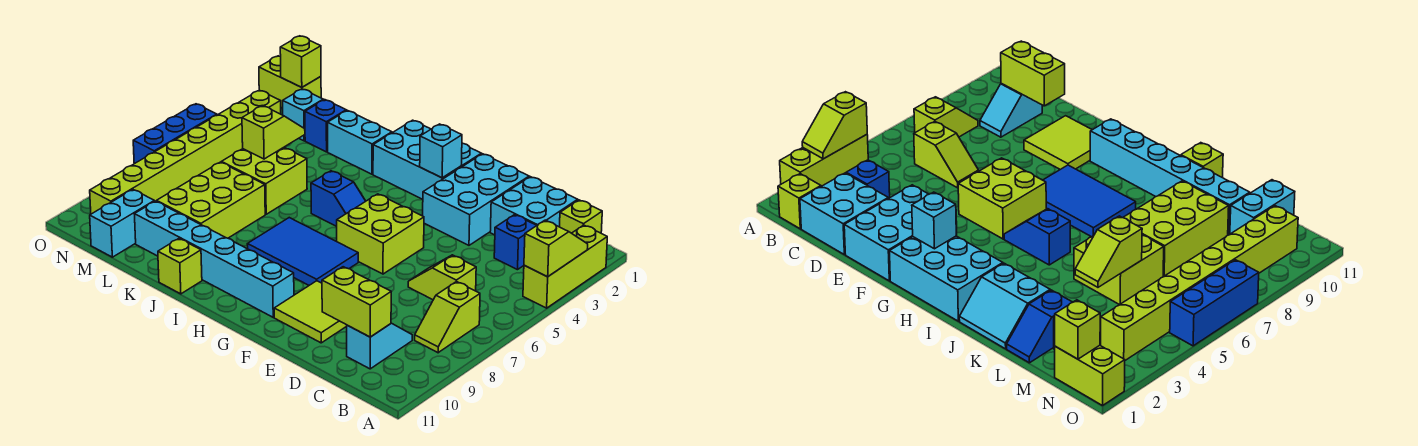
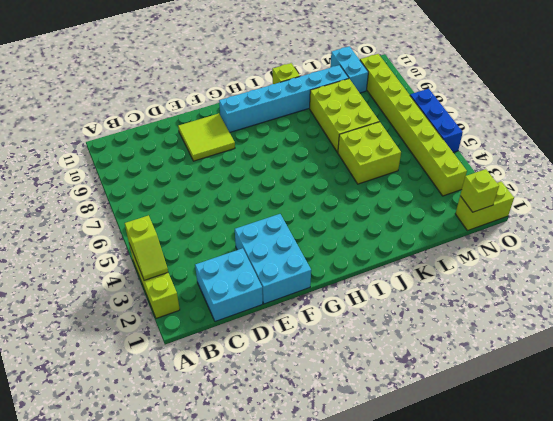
none -> lime brick B1 level 1
none -> lime slope B7:B8 level 1 top 7
none -> blue brick C3 level 1

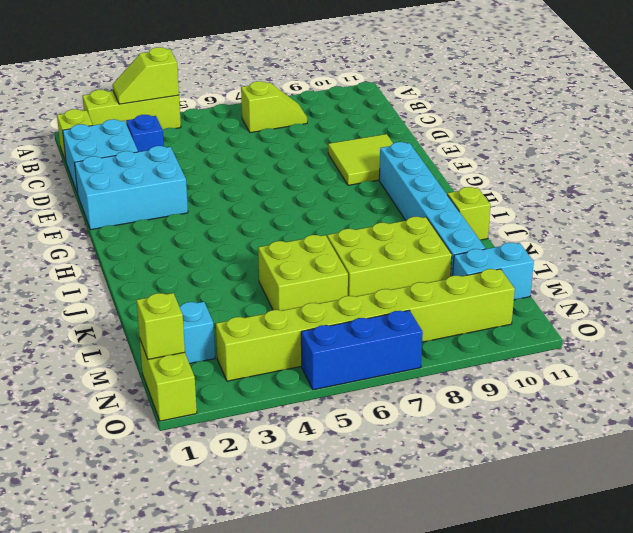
none -> lime slope C6:D6 level 1 top C
none -> cyan slope C9:C10 level 1 top 10
none -> lime brick F5:G6 level 1

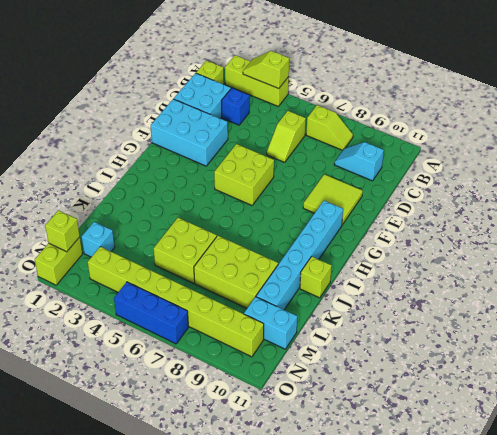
none -> cyan brick G1:I2 level 1
none -> blue tile G7:I8 level 1
none -> blue slope H5:I5 level 1 top I

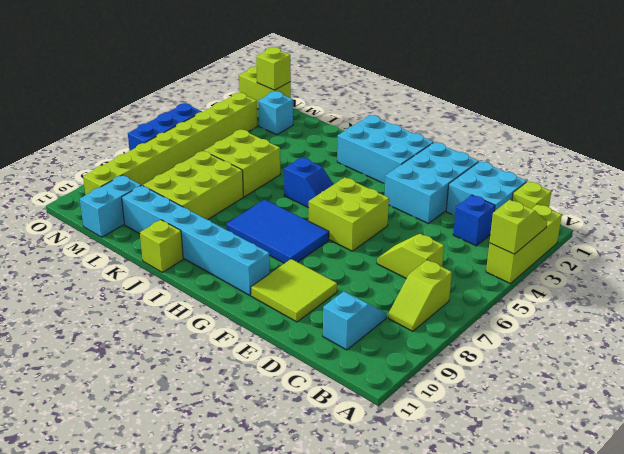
none -> cyan slope J1:K2 level 1 top 2
none -> blue slope L1:L2 level 1 top 2
none -> lime brick C10:D10 level 2

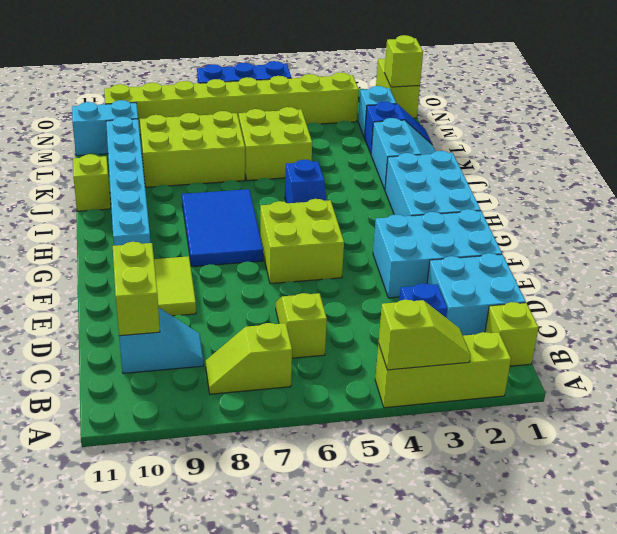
none -> cyan brick G2 level 2
none -> lime slope L4:L5 level 2 top 5

